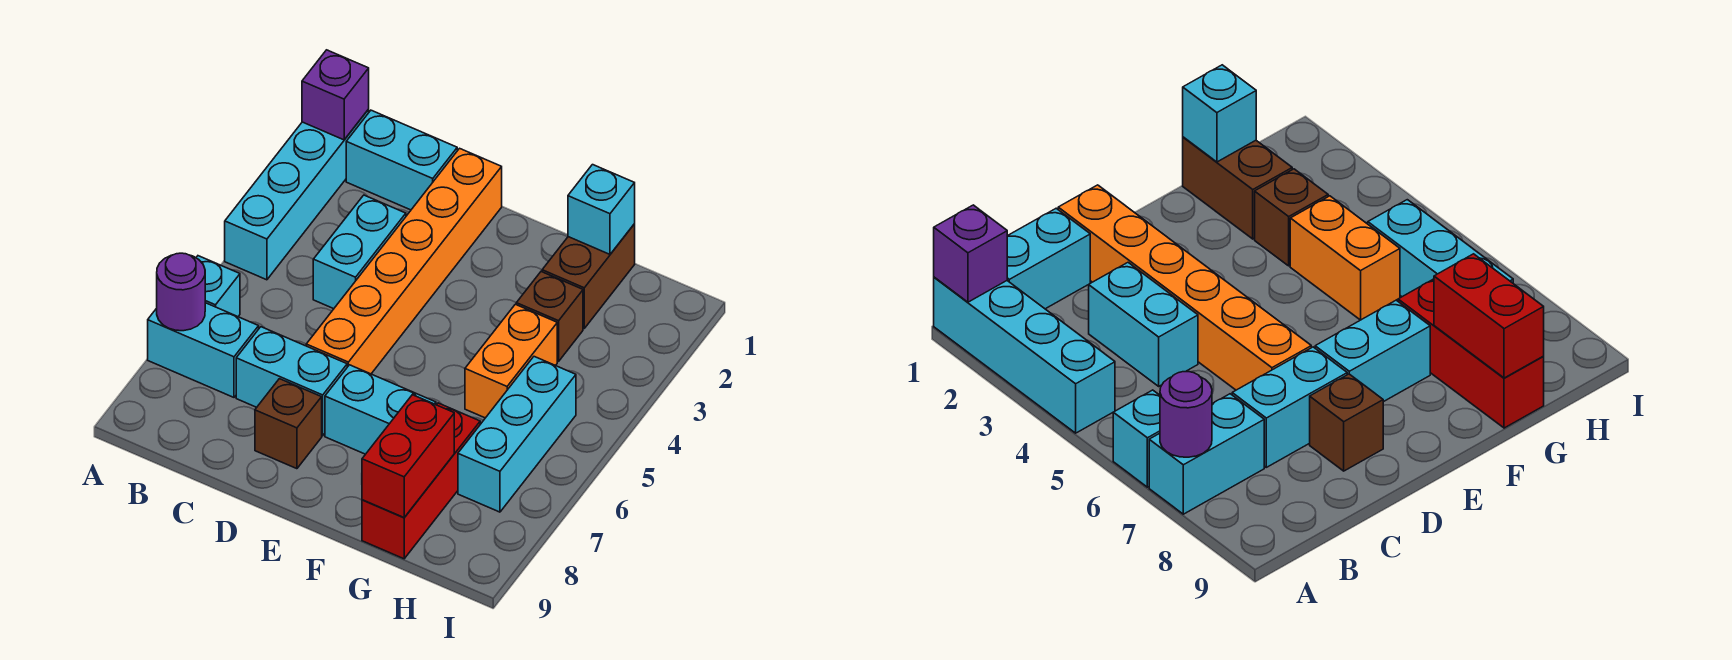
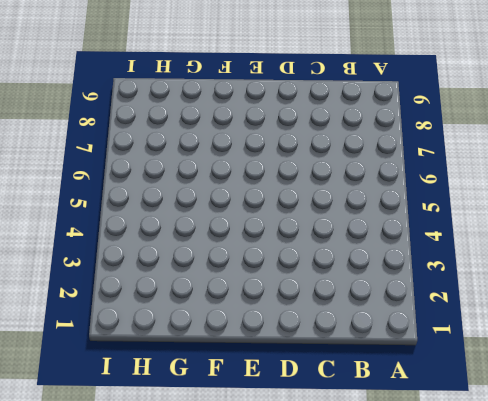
none -> cyan brick A1:A4 level 1
none -> cyan brick A6 level 1
none -> cyan brick A7:B7 level 1

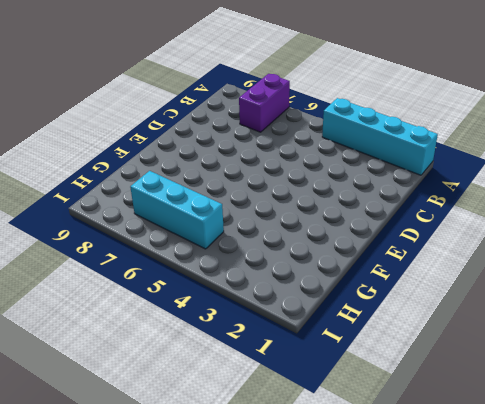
purple brick A7:B7 level 1 -> cyan brick A7:B7 level 1
none -> cyan brick A6 level 1
none -> cyan brick B1:C1 level 1
none -> cyan brick C3:C4 level 1

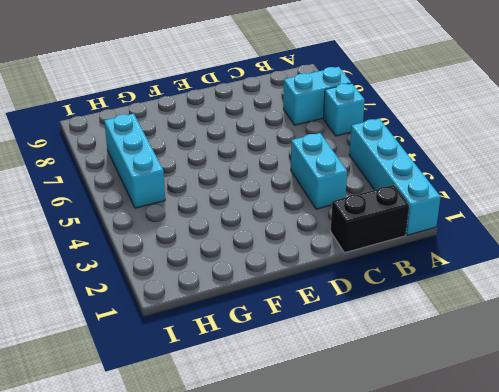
black brick B1:C1 level 1 -> cyan brick B1:C1 level 1
none -> cyan brick C7:D7 level 1
none -> orange brick D1:D6 level 1
none -> brown brick D8 level 1

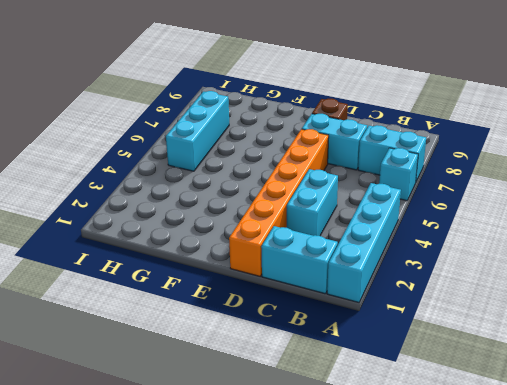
none -> cyan brick E7:F7 level 1
none -> brown brick G1:G2 level 1
none -> brown brick G3 level 1

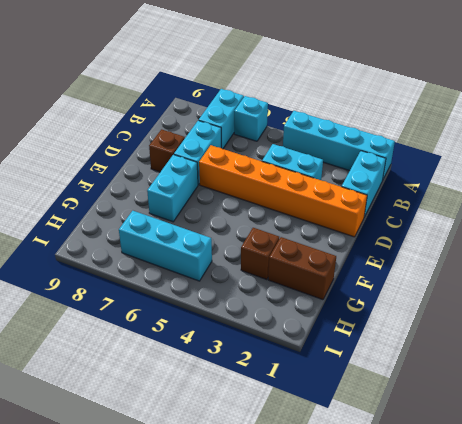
none -> orange brick G4:G5 level 1
none -> red brick G7:G9 level 1
none -> purple brick A1 level 2

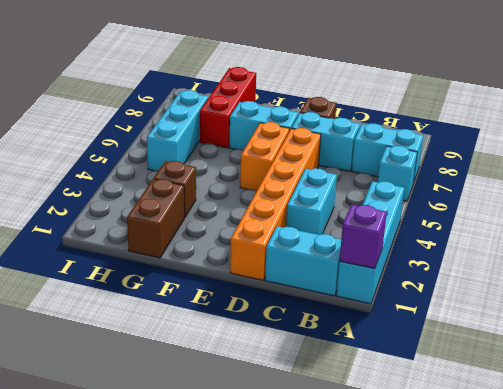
orange brick E5:E6 level 1 -> orange brick G4:G5 level 1
none -> purple round brick A7 level 2
none -> cyan brick G1 level 2
none -> red brick G8:G9 level 2

